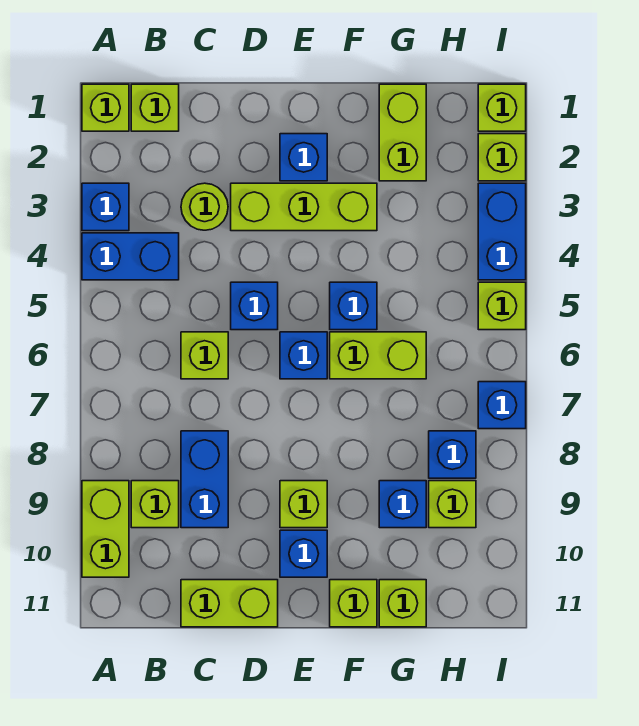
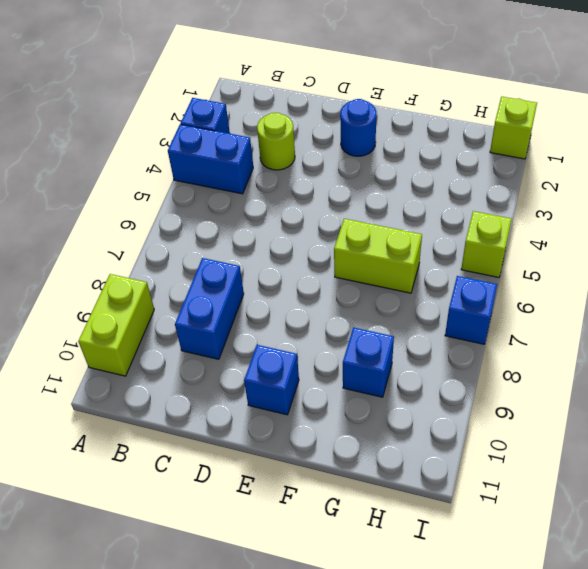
blue round brick E2 level 1 -> blue brick E2 level 1
none -> lime brick A1 level 1
none -> lime brick B1 level 1
none -> lime brick B9 level 1

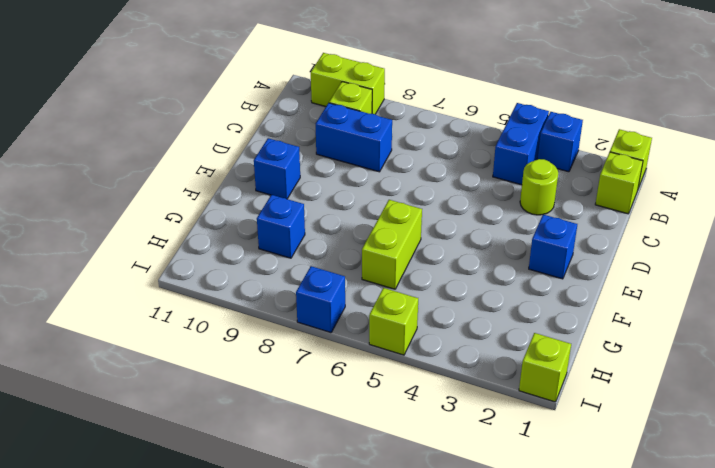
none -> lime brick C6 level 1
none -> lime brick C11:D11 level 1
none -> lime brick D3:F3 level 1

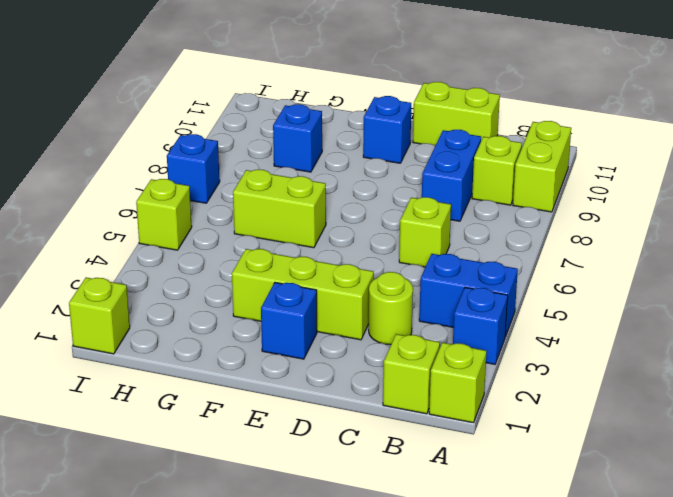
none -> blue brick D5 level 1
none -> blue brick E6 level 1
none -> lime brick E9 level 1

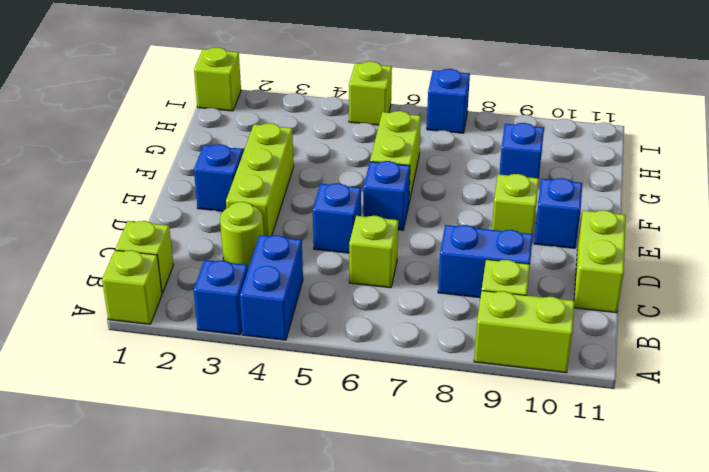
none -> blue brick F5 level 1
none -> lime brick F11 level 1
none -> lime brick G1:G2 level 1

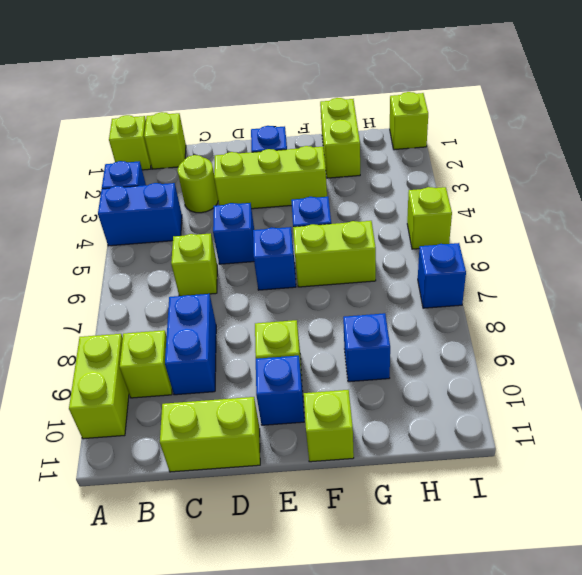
none -> lime brick G11 level 1
none -> blue brick H8 level 1
none -> lime brick H9 level 1

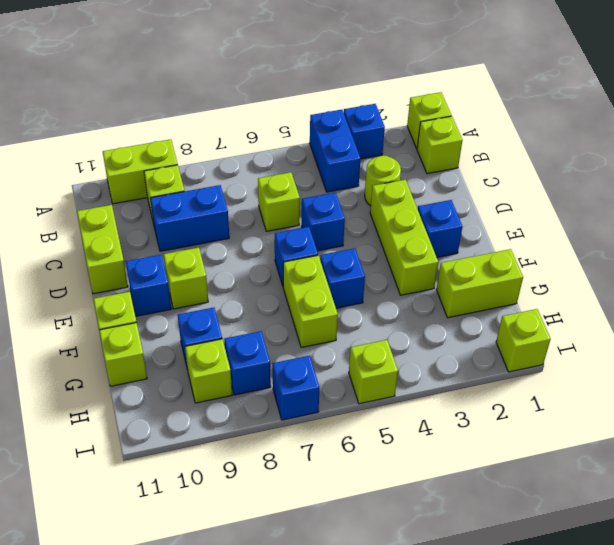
none -> lime brick I2 level 1
none -> blue brick I3:I4 level 1

